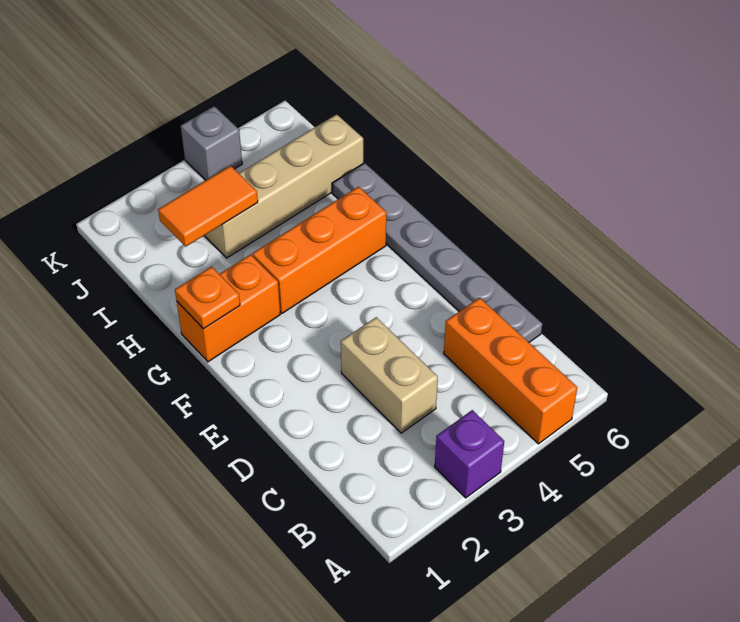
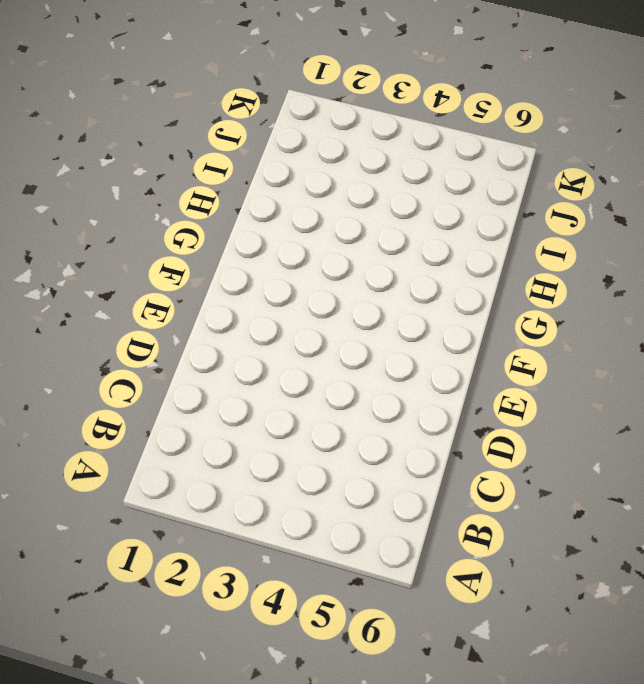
none -> purple brick A3 level 1
none -> orange brick A5:C5 level 1

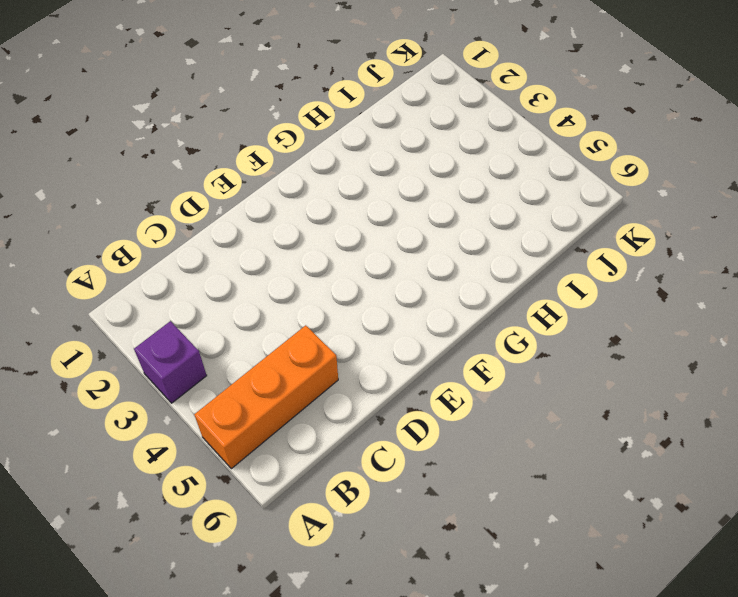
none -> tan brick C3:D3 level 1
none -> grey plate C6:H6 level 1

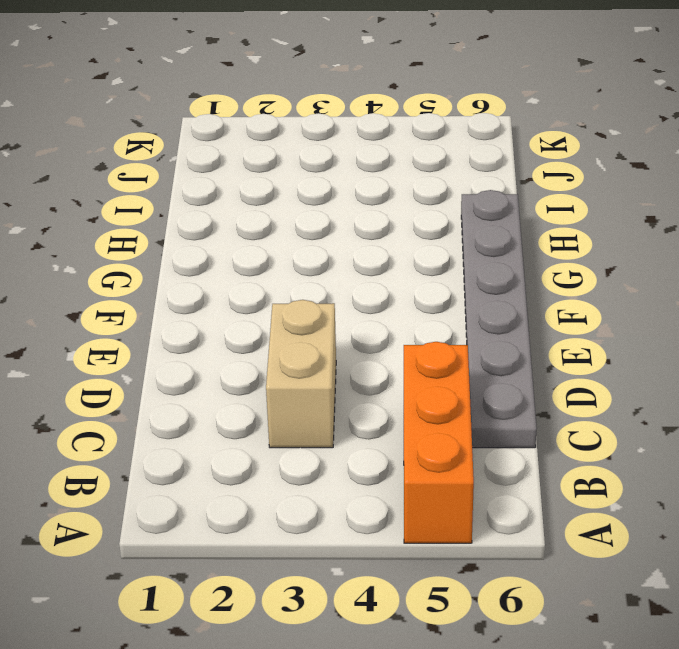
none -> purple brick A3 level 1
none -> orange brick G1:G2 level 1

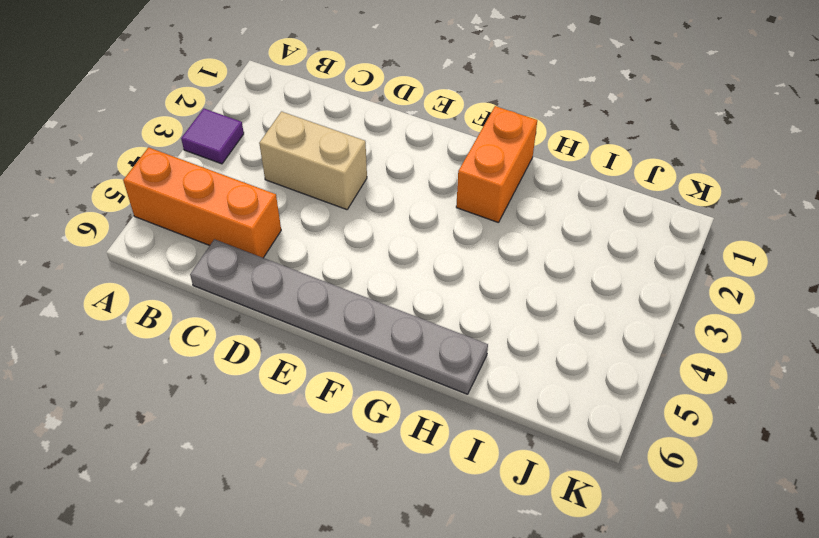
purple tile A3 level 1 -> purple brick A3 level 1
none -> orange brick G3:G5 level 1
none -> tan brick I3:I6 level 1

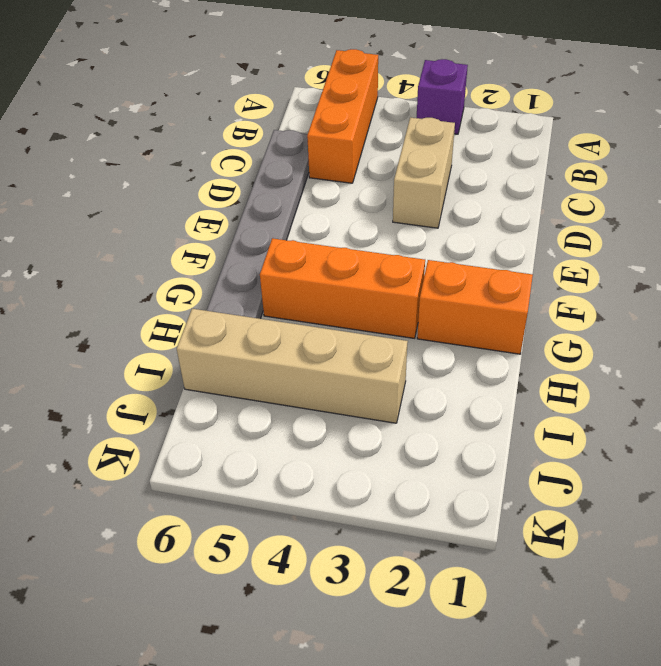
none -> grey brick K4 level 1
none -> orange plate G1 level 2

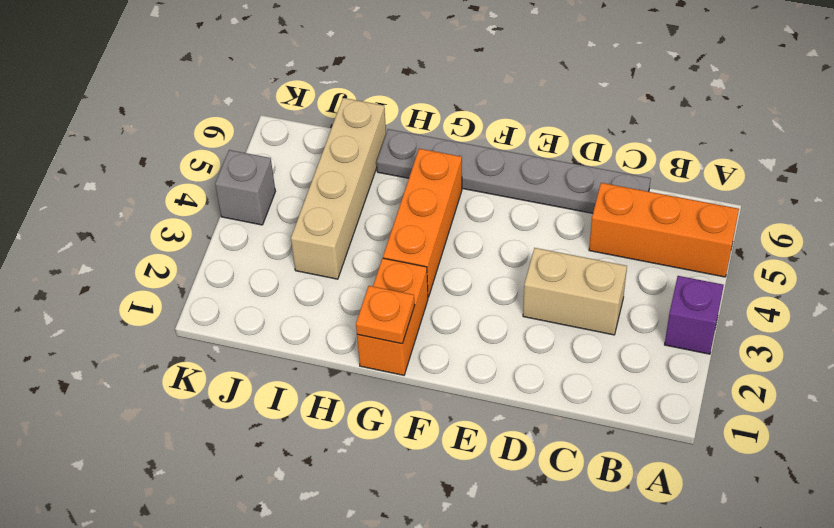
none -> orange tile I2:I3 level 2

